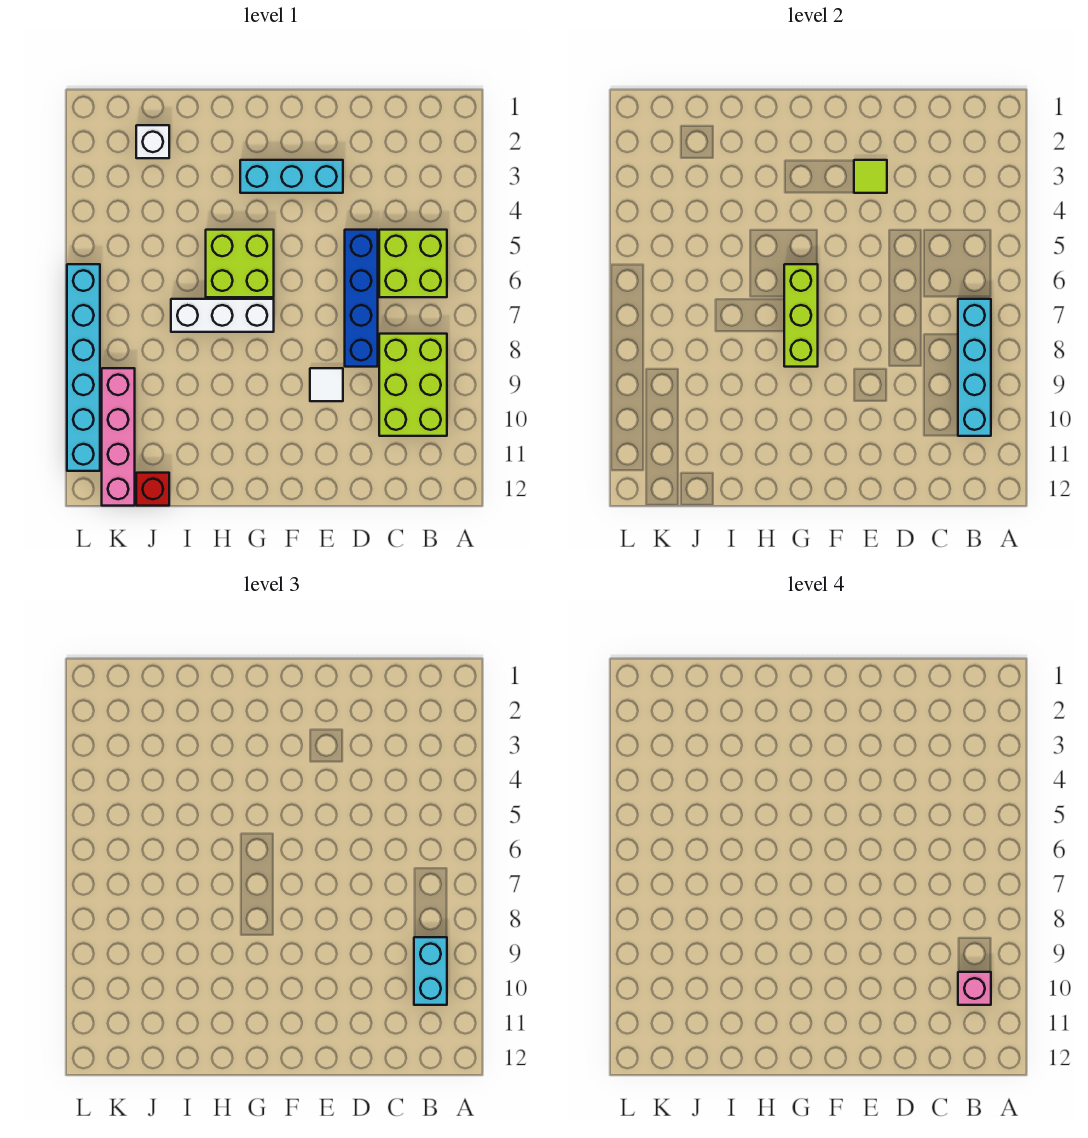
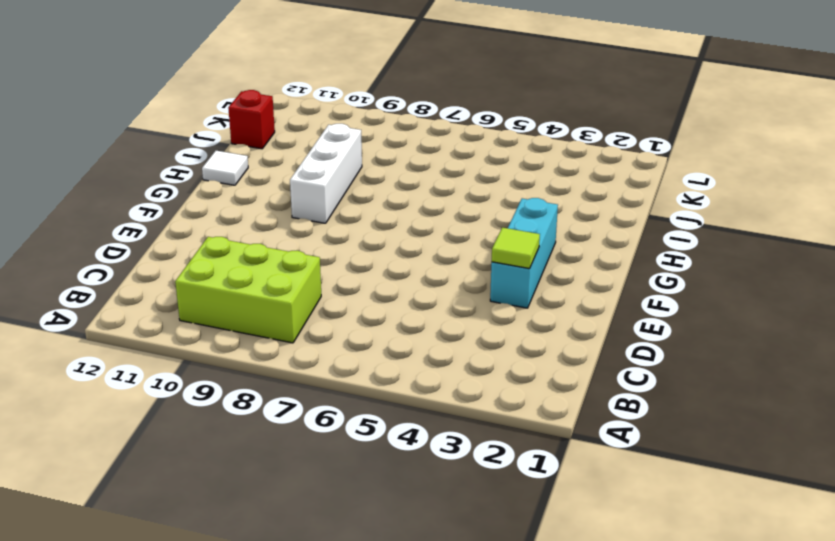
white brick G9:I9 level 1 -> white brick G7:I7 level 1
white tile H12 level 1 -> white tile E9 level 1
none -> lime brick B5:C6 level 1
none -> blue brick D5:D8 level 1
none -> lime brick G5:H6 level 1

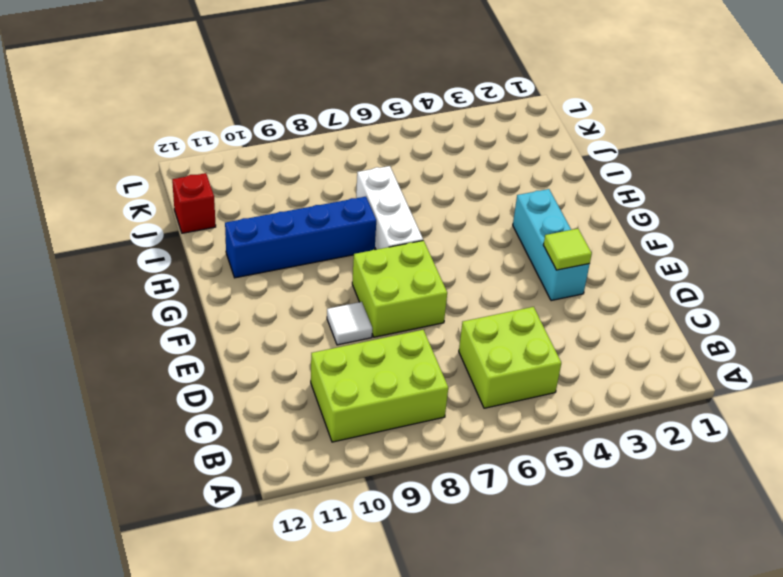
lime brick E7:F8 level 1 -> lime brick G5:H6 level 1
blue brick H8:H11 level 1 -> blue brick D5:D8 level 1
none -> white brick J2 level 1
none -> pink brick K9:K12 level 1
none -> cyan brick L6:L11 level 1

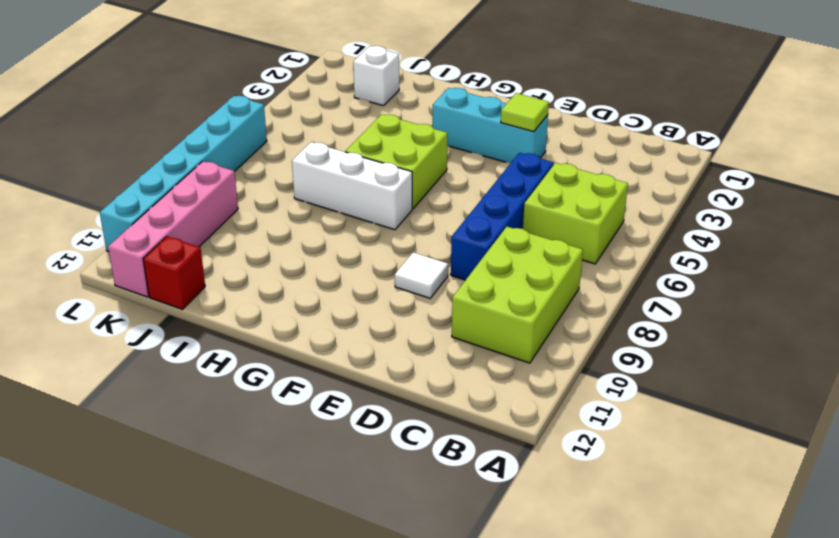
none -> cyan brick B7:B10 level 2
none -> lime brick G6:G8 level 2
none -> cyan brick B9:B10 level 3

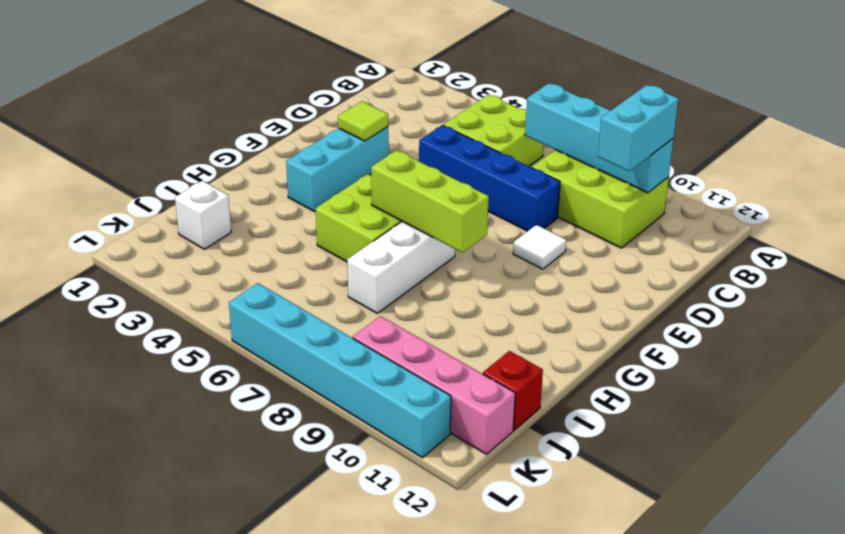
cyan brick B10:C10 level 3 -> cyan brick B9:B10 level 3
none -> pink brick B10 level 4

